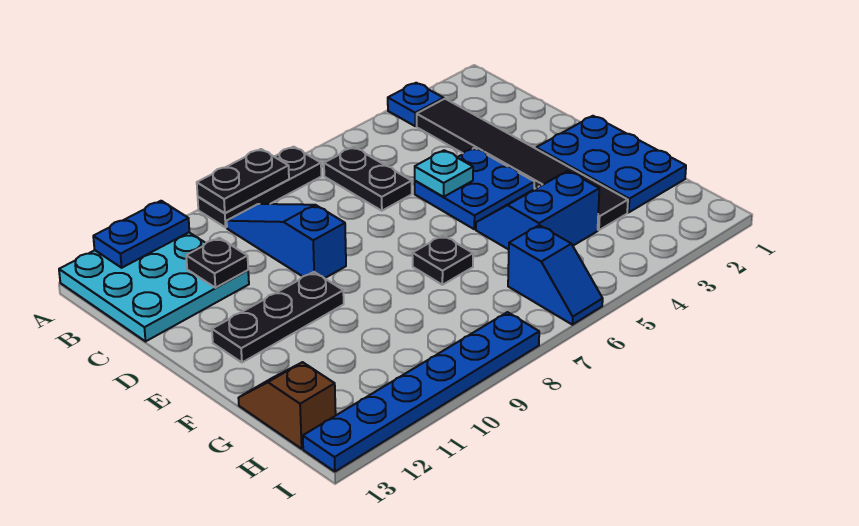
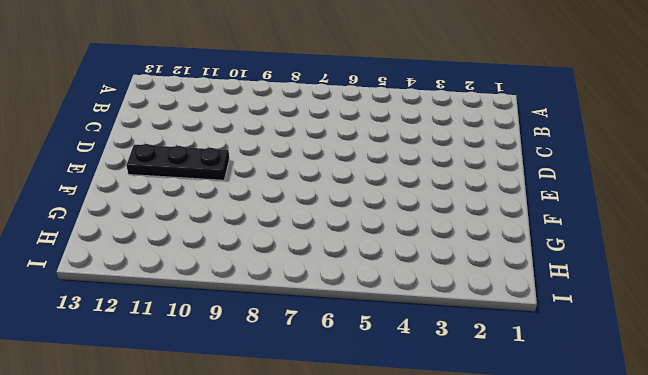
none -> blue plate A3 level 1
none -> black plate A7:A9 level 1
none -> cyan plate A11:C13 level 1

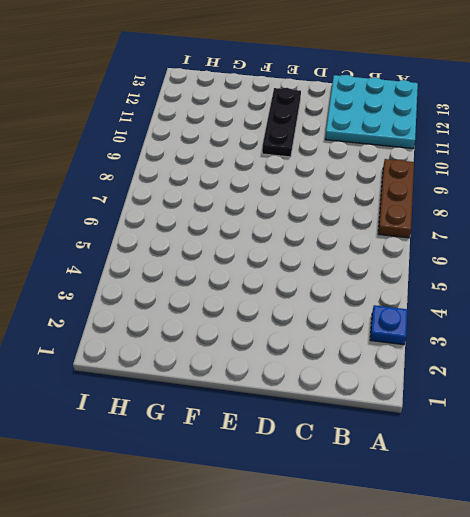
brown plate A7:A9 level 1 -> black plate A7:A9 level 1
none -> black tile B3:G3 level 1
none -> black plate B6:C6 level 1
none -> blue slope B9:D9 level 1 top D

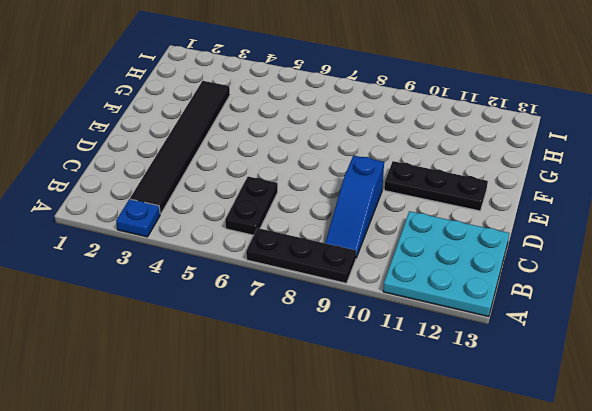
none -> blue plate D4:E5 level 1
none -> blue plate E1:G2 level 1
none -> blue slope F4:G5 level 1 top G

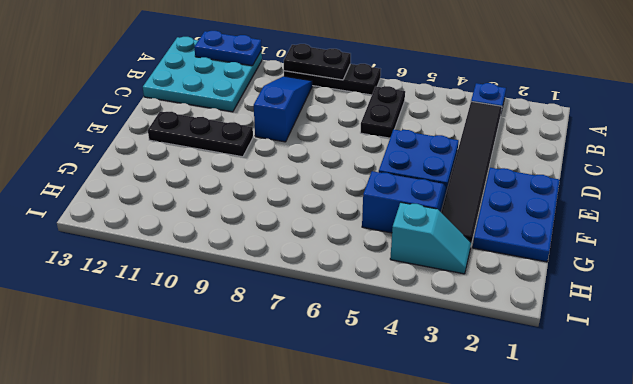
cyan slope H3:H4 level 1 top 4 -> none
none -> black plate F7 level 1
none -> brown slope G13:H13 level 1 top H
none -> blue slope H6:I6 level 1 top H

